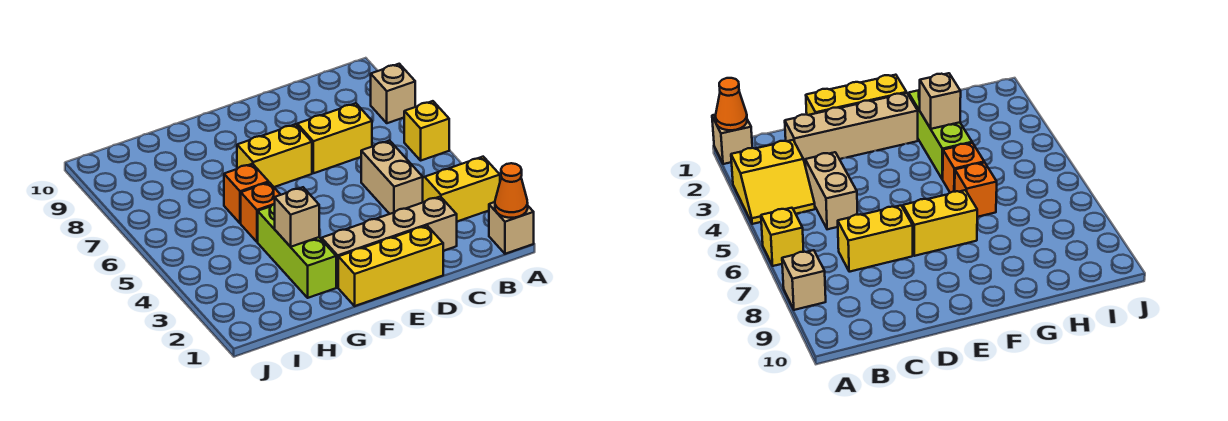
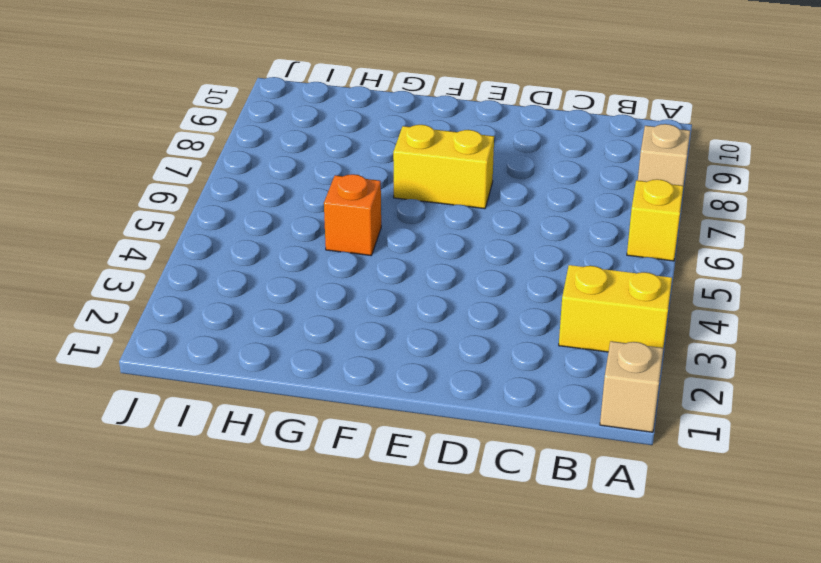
none -> tan brick C2:F2 level 1
none -> tan brick C4:C5 level 1
none -> yellow brick C7:D7 level 1

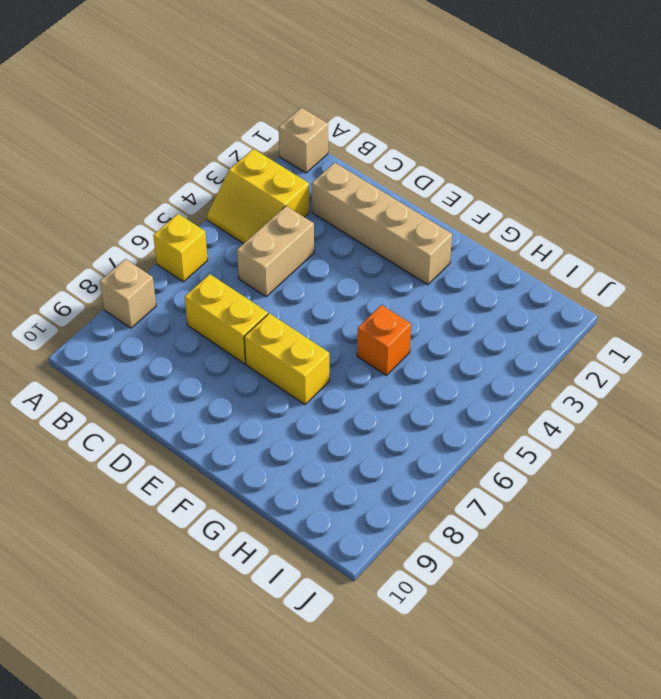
none -> yellow brick D1:F1 level 1
none -> lime brick G2:G4 level 1
none -> orange brick G6 level 1

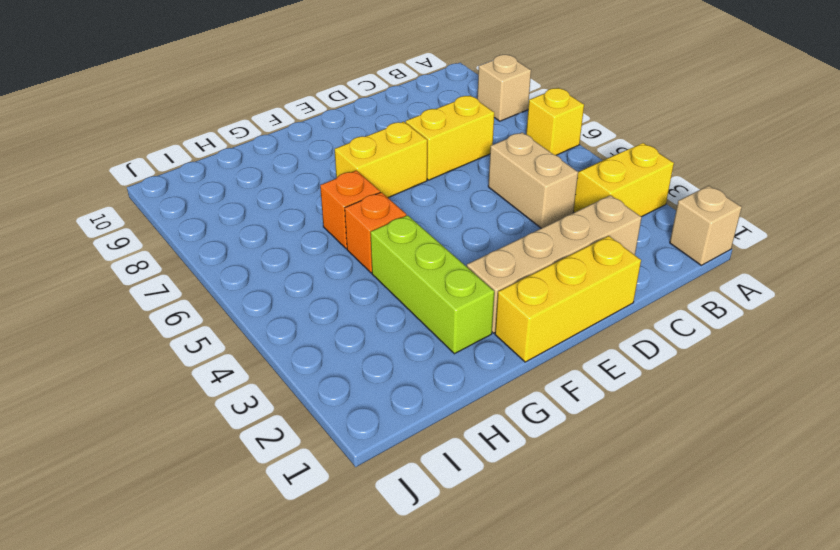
none -> orange cone A1 level 2
none -> tan brick G3 level 2

